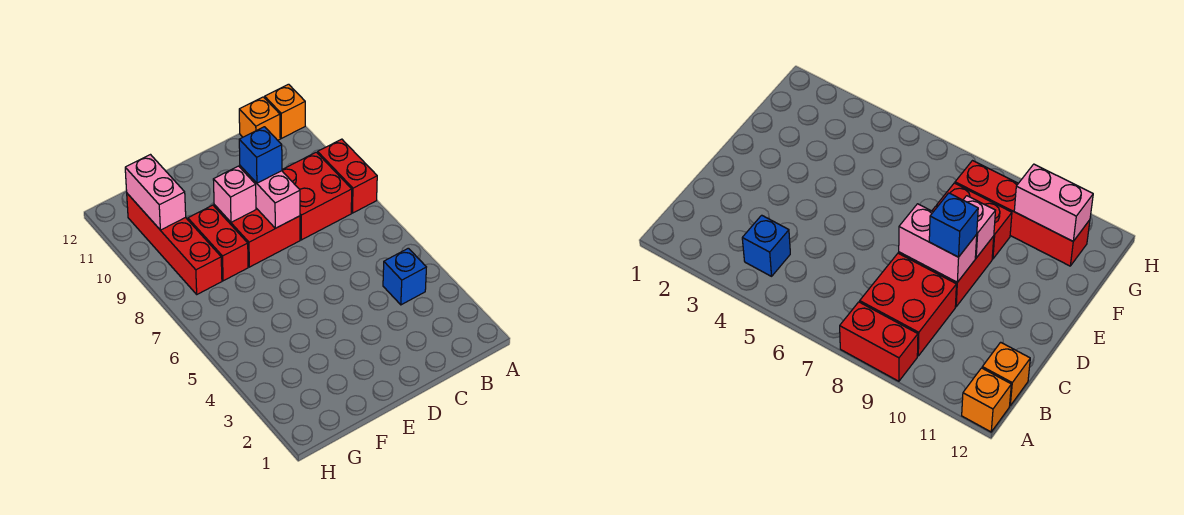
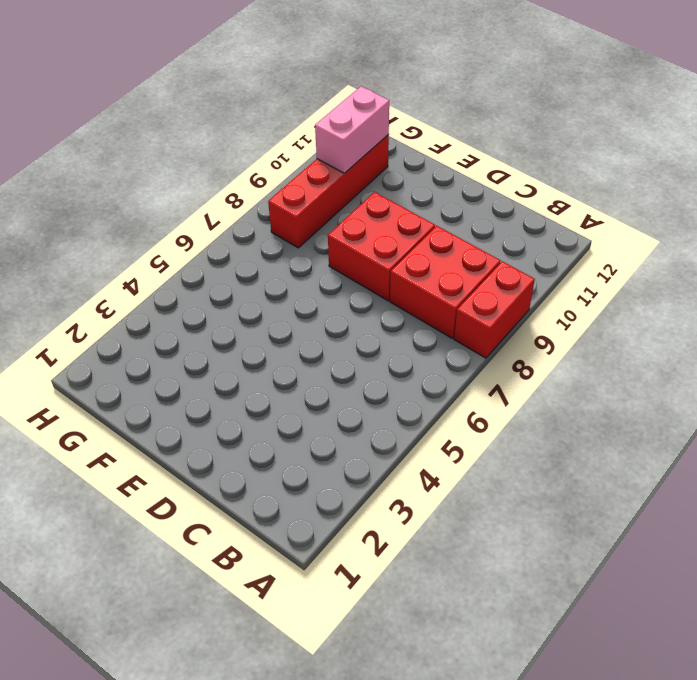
none -> orange brick A12 level 1
none -> blue brick B4 level 1
none -> orange brick B12 level 1

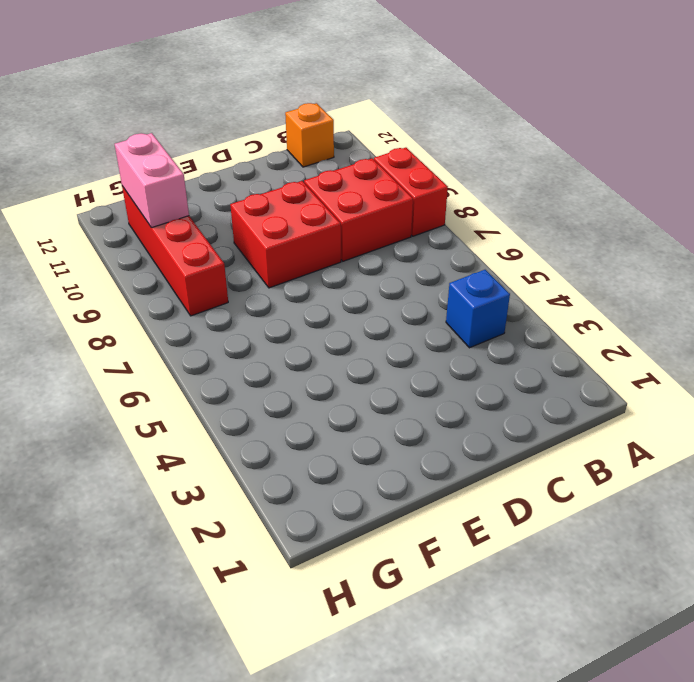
none -> orange brick A12 level 1
none -> red brick F8:F9 level 1
none -> pink brick D8:D9 level 2

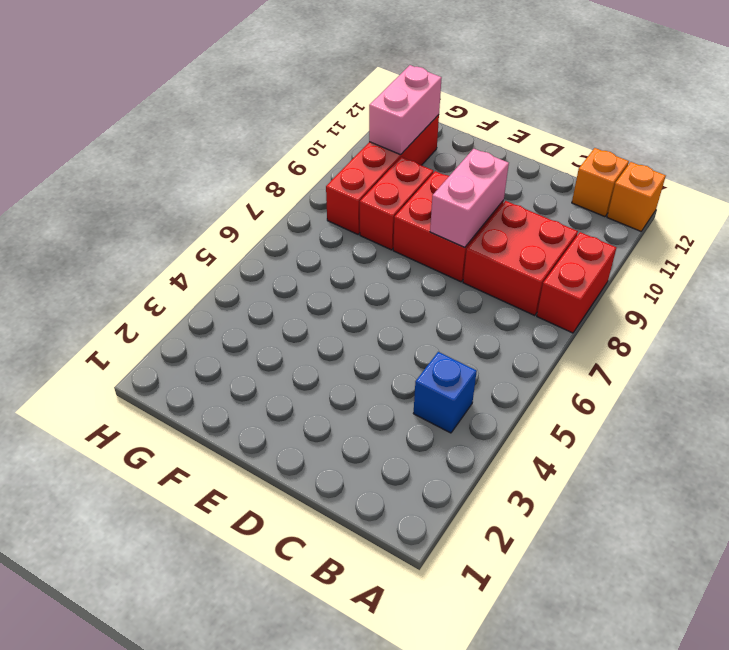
none -> pink brick E9 level 2
none -> blue brick D9 level 3

